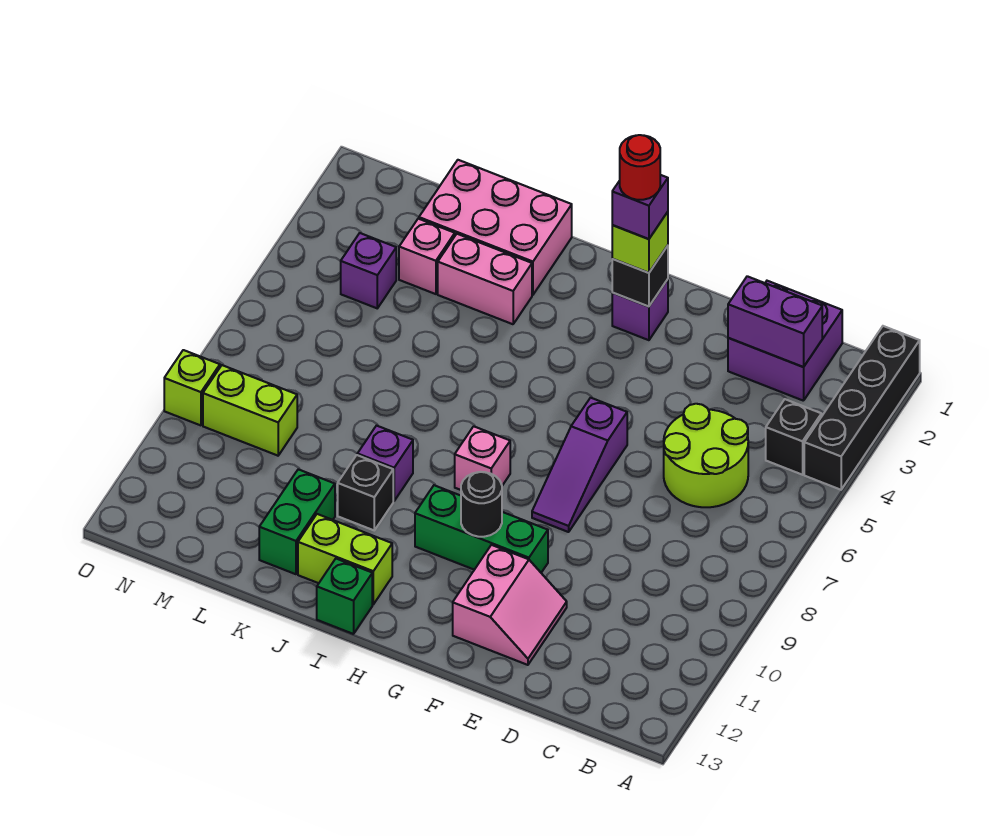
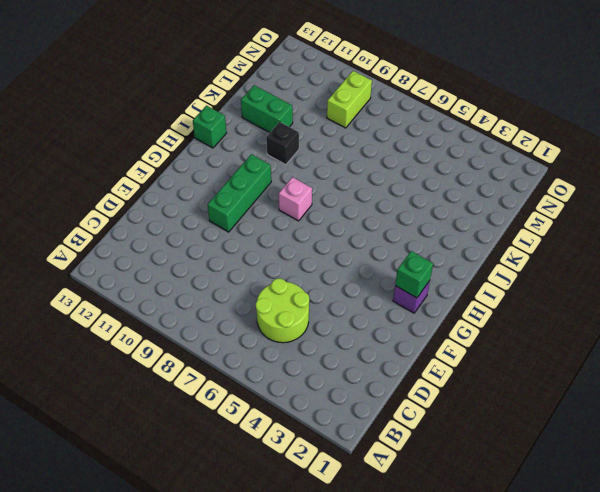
green brick G2 level 2 -> black brick G2 level 2
none -> black brick A1:A4 level 1
none -> black brick B4 level 1
none -> purple brick C1:D2 level 1

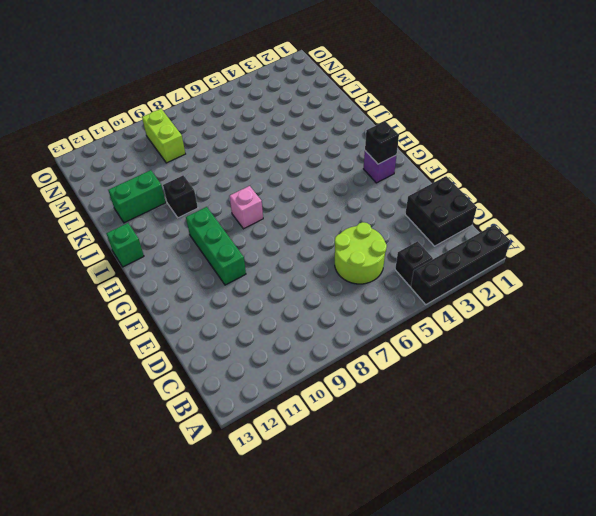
black brick C1:D2 level 1 -> purple brick C1:D2 level 1
none -> pink slope E11:F12 level 1 top F
none -> purple slope F6:F8 level 1 top 6
none -> lime brick I12:J12 level 1

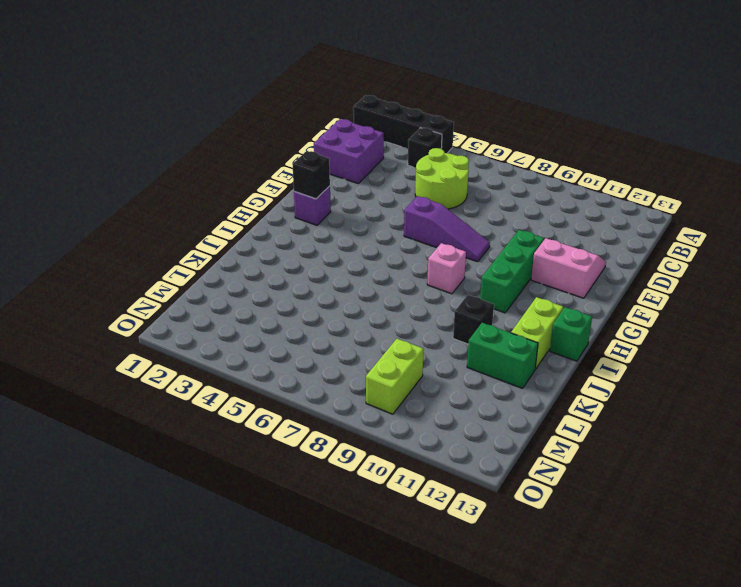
none -> pink brick J1:L2 level 1
none -> pink brick J3:K3 level 1
none -> purple brick J9 level 1

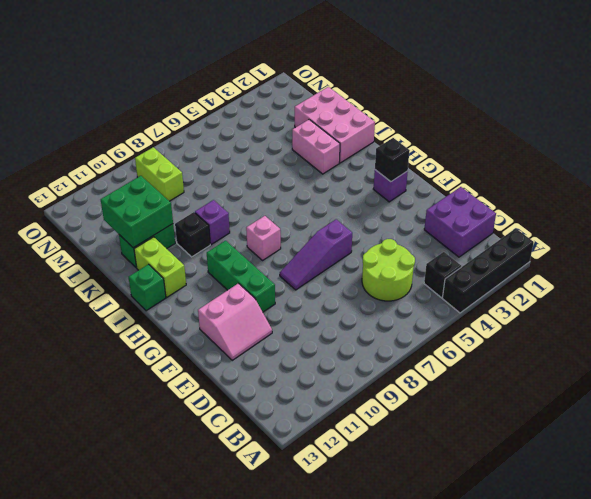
green brick K11:L12 level 2 -> none
none -> pink brick L3 level 1
none -> purple brick M4 level 1
none -> lime brick O9 level 1

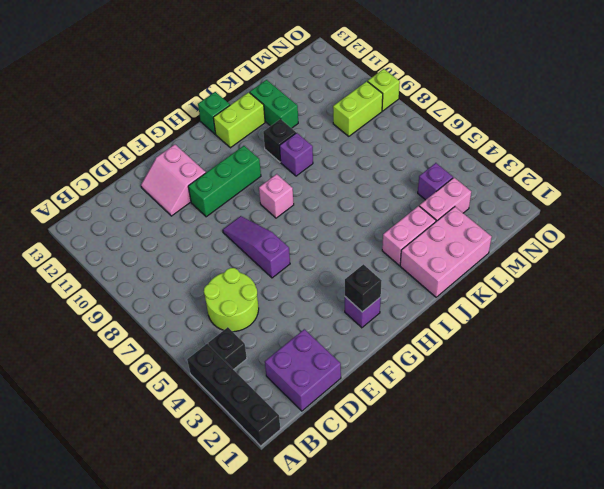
pink brick L3:M3 level 1 -> pink brick L3 level 1
none -> purple brick C2:D2 level 2
none -> black round brick G10 level 2
none -> lime brick G2 level 3

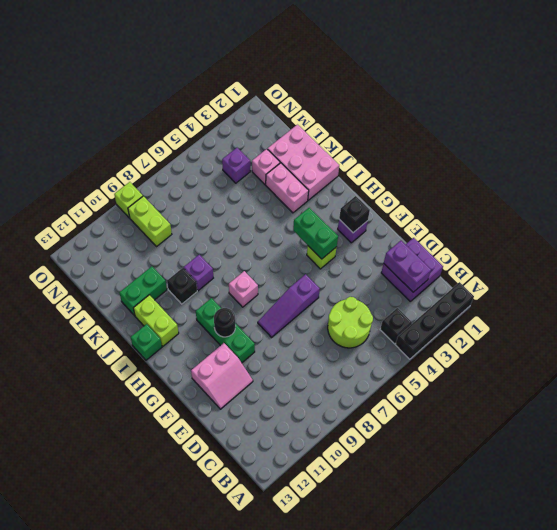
lime brick G4 level 1 -> lime brick G2 level 3
green brick G4:H4 level 2 -> none
none -> purple brick G2 level 4
none -> red round brick G2 level 5

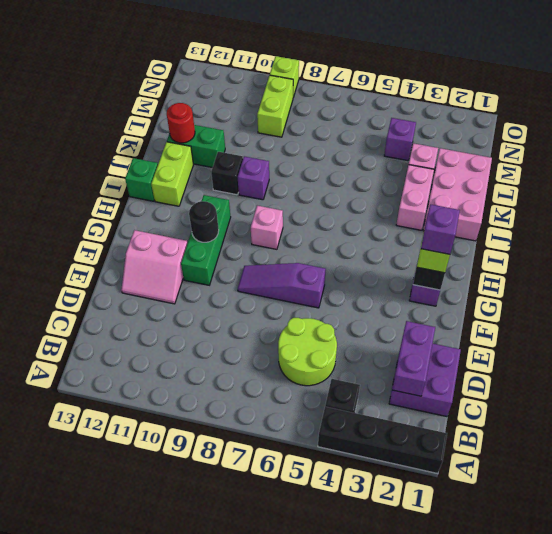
red round brick K12 level 2 -> red round brick G2 level 5

